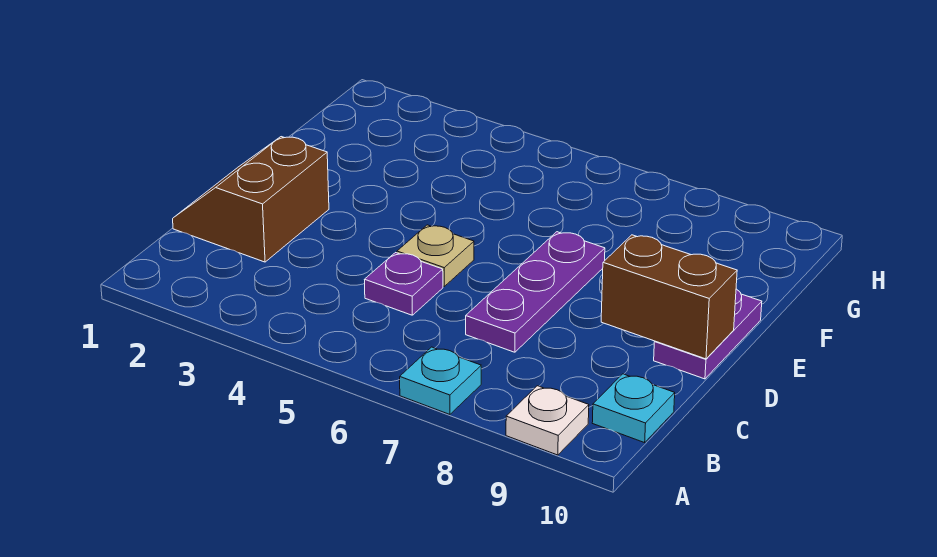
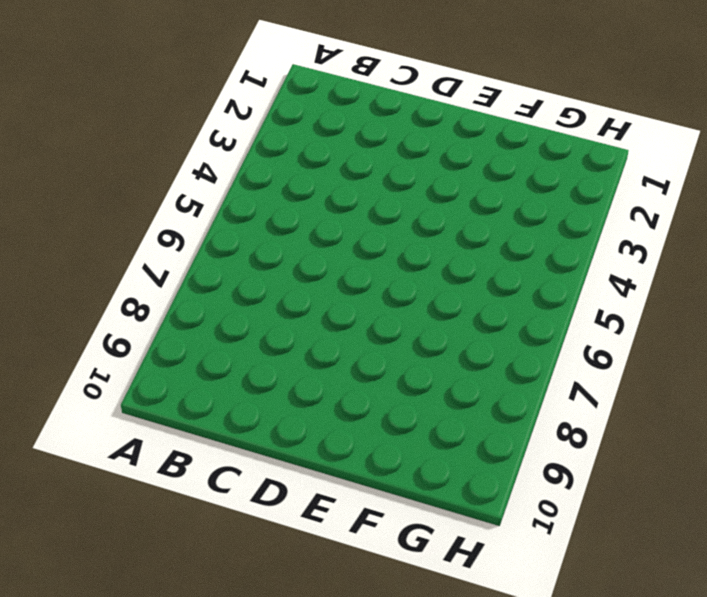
none -> cyan plate A7 level 1
none -> white plate A9 level 1

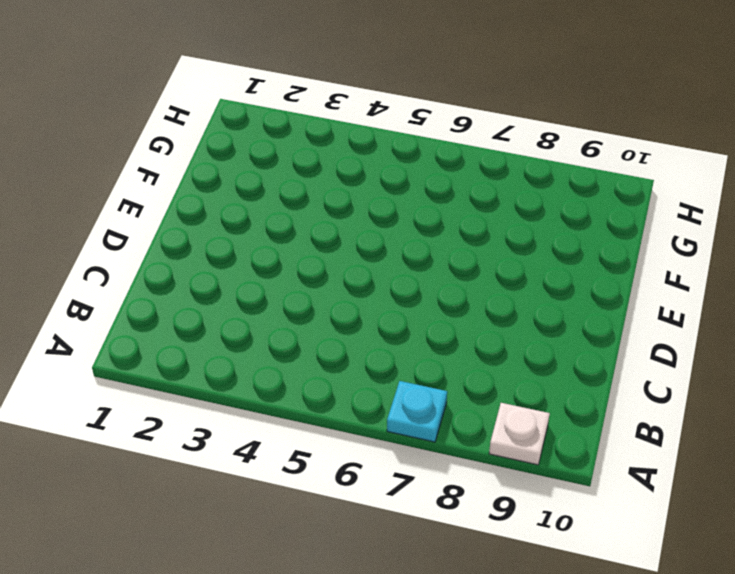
none -> cyan plate B10 level 1
none -> brown slope C1:D2 level 1 top 2

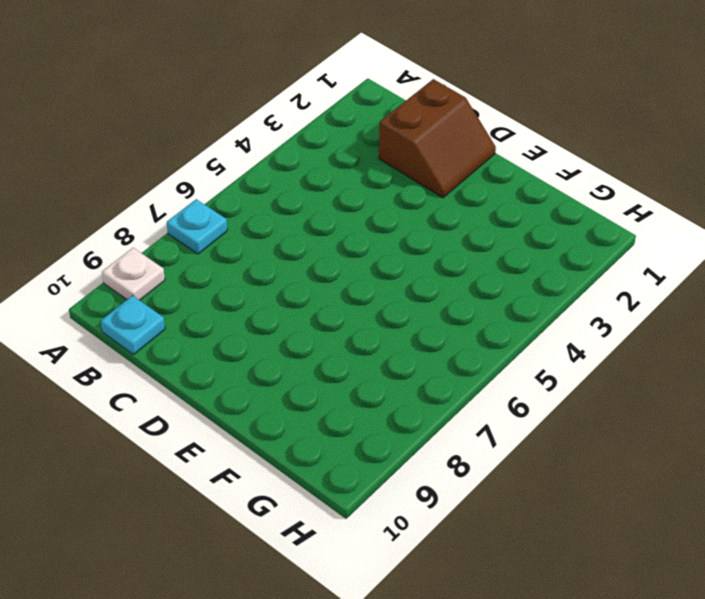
brown slope C1:D2 level 1 top C -> brown slope C1:D2 level 1 top 2
none -> purple plate C5 level 1
none -> purple plate C7:E7 level 1

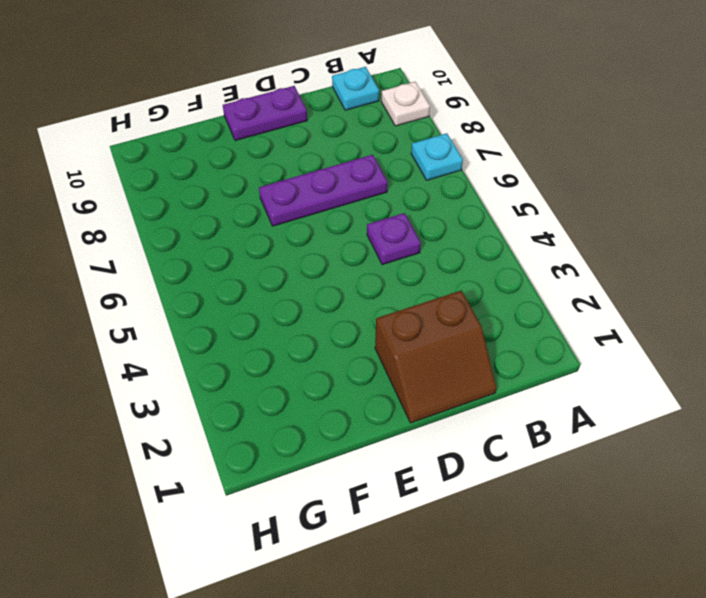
none -> tan plate D5 level 1
none -> brown brick D9:D10 level 2

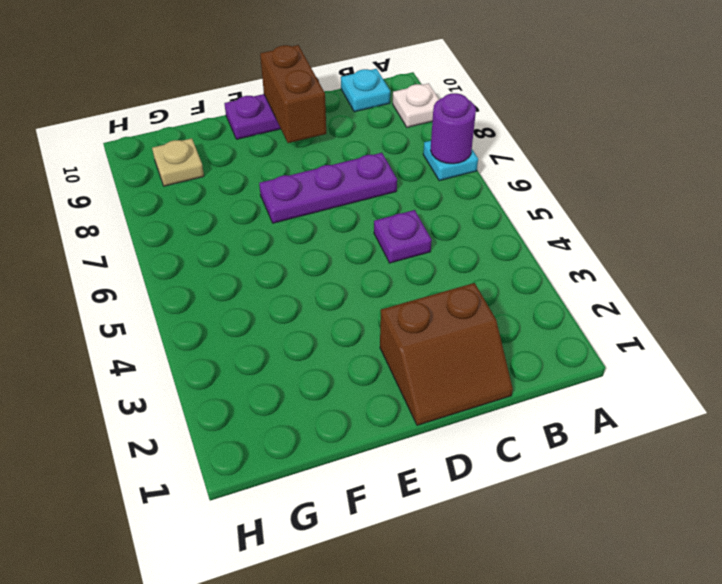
purple round brick A7 level 2 -> none
tan plate G9 level 1 -> tan plate D5 level 1

